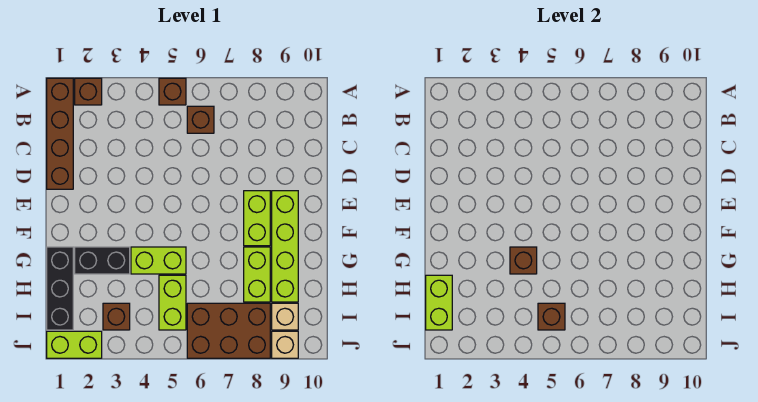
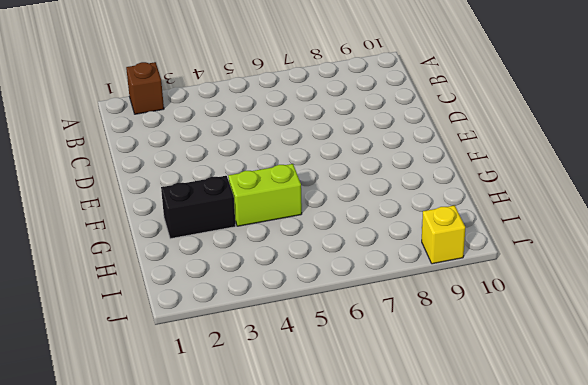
yellow brick J9 level 1 -> tan brick J9 level 1
none -> brown brick A1:D1 level 1
none -> brown brick A5 level 1
none -> brown brick B6 level 1

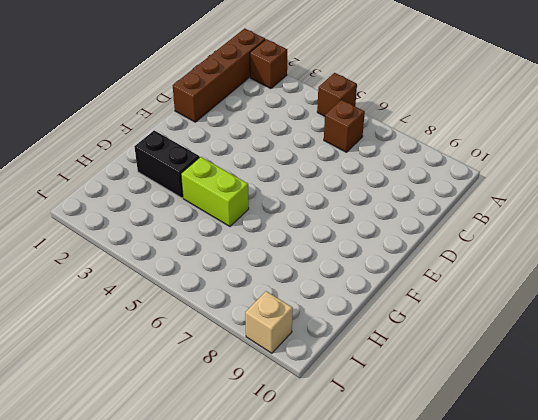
none -> lime brick E8:F8 level 1
none -> lime brick E9:H9 level 1
none -> black brick G1:I1 level 1

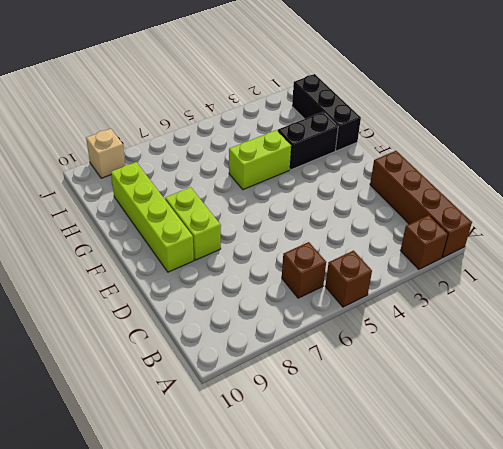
none -> lime brick G8:H8 level 1
none -> lime brick H5:I5 level 1
none -> brown brick I3 level 1

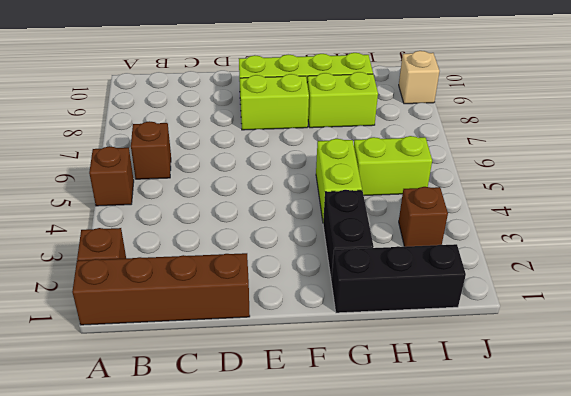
none -> brown brick I6:J8 level 1
none -> tan brick I9 level 1
none -> lime brick J1:J2 level 1

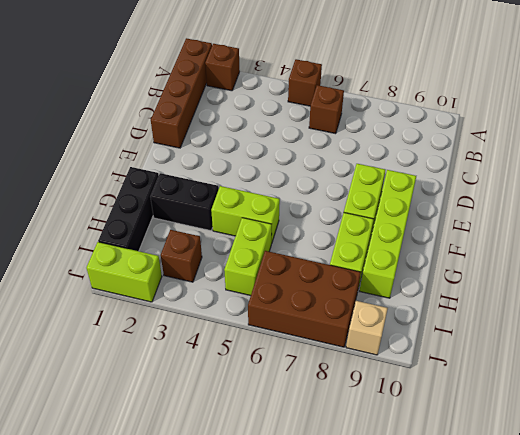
none -> tan brick I9 level 1
none -> brown brick G4 level 2
none -> lime brick H1:I1 level 2

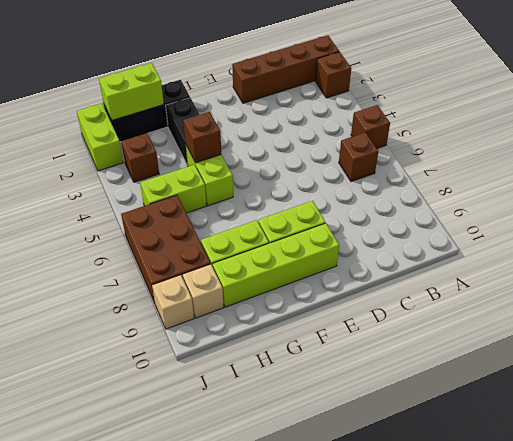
none -> brown brick I5 level 2

